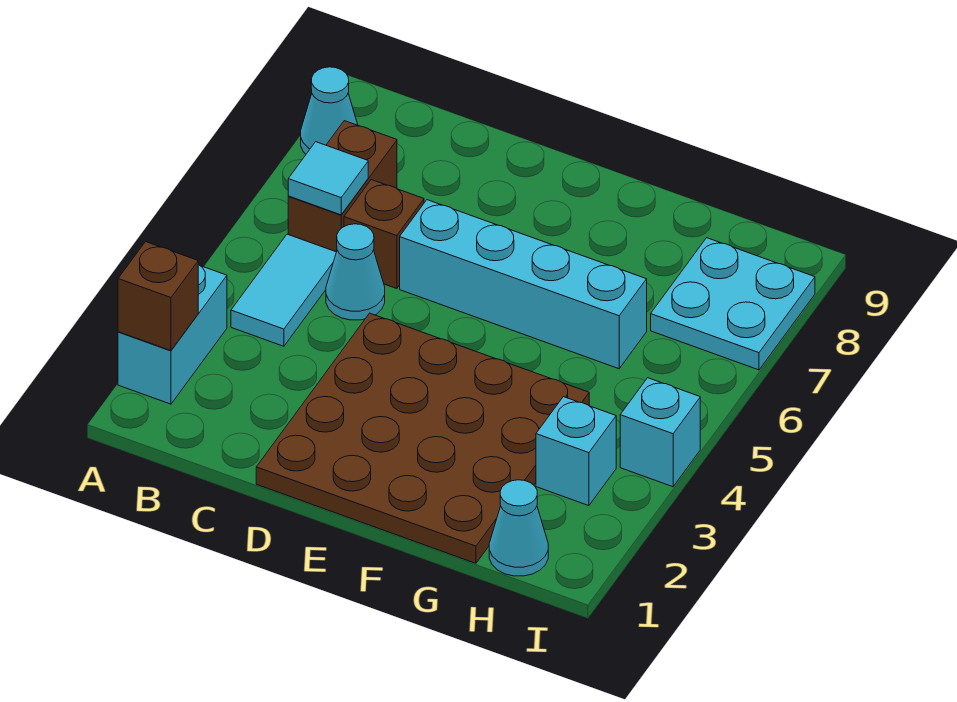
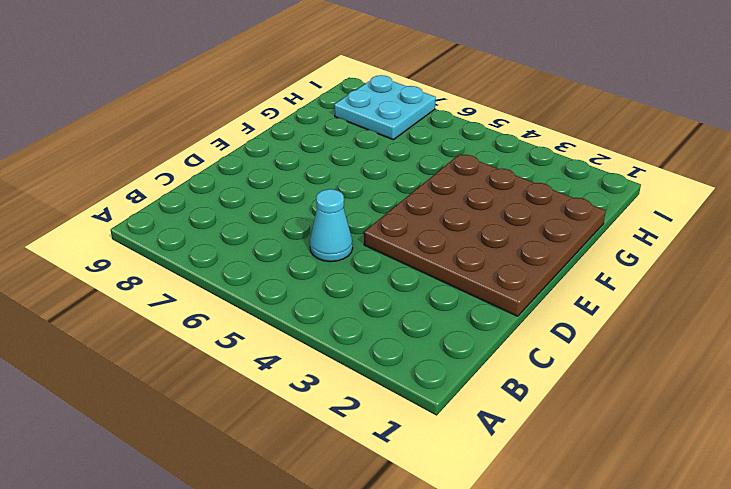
none -> cyan brick A2:A3 level 1
none -> cyan cone A8 level 1
none -> cyan tile B4:B5 level 1

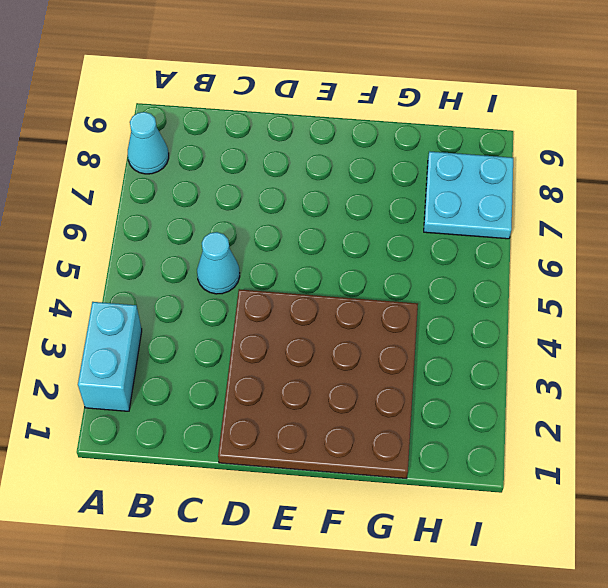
none -> cyan tile B4:B5 level 1
none -> brown brick B6:B7 level 1
none -> brown brick C6 level 1

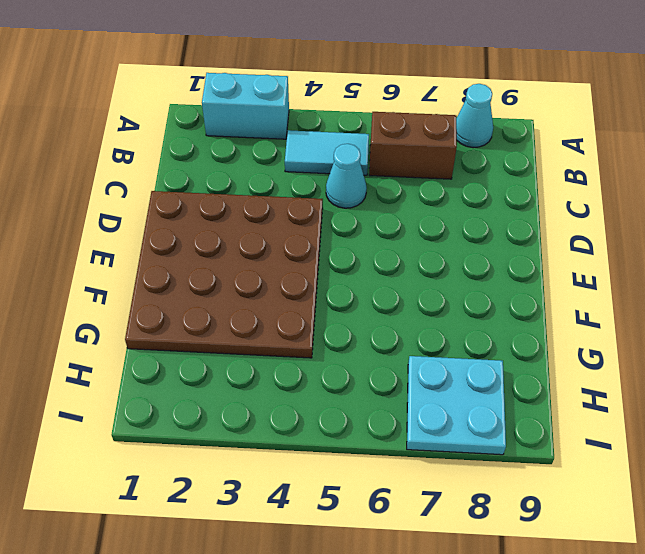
none -> brown brick C6 level 1
none -> cyan brick D6:G6 level 1
none -> cyan cone H1 level 1

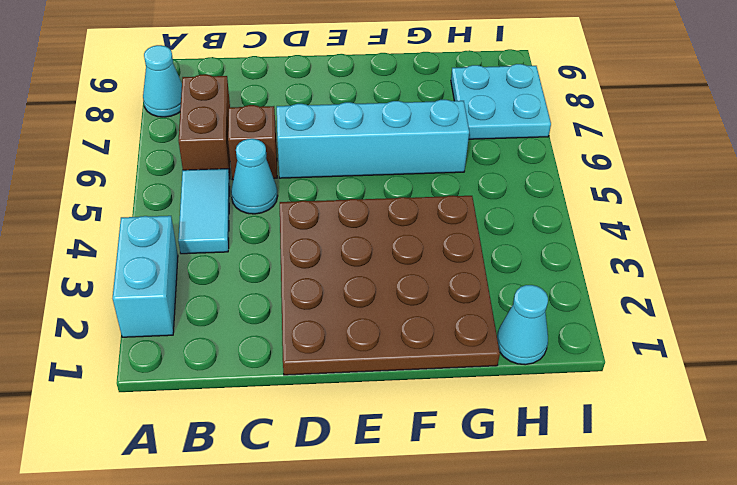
none -> cyan brick H3 level 1
none -> cyan brick I4 level 1
none -> brown brick A2 level 2

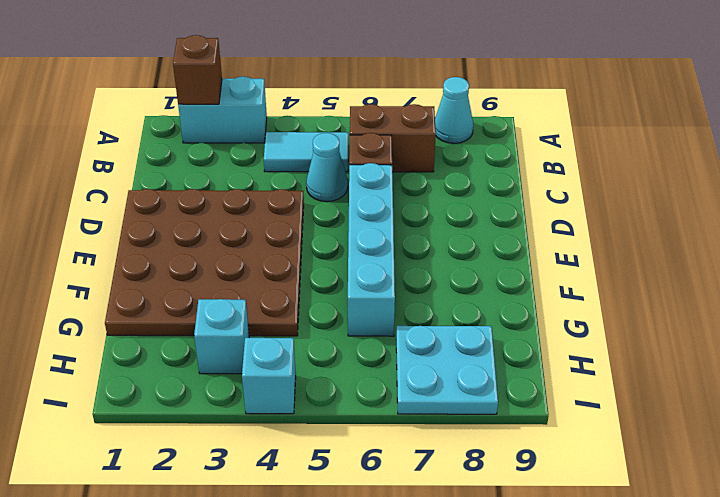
none -> cyan cone H1 level 1
none -> cyan tile B6 level 2

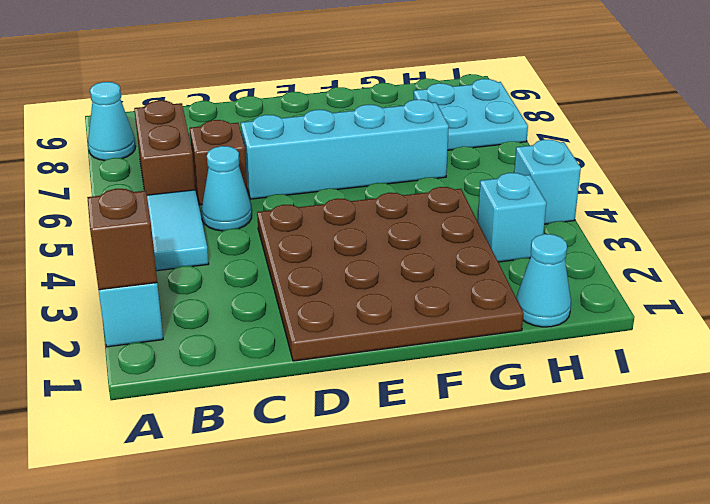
none -> cyan tile B6 level 2

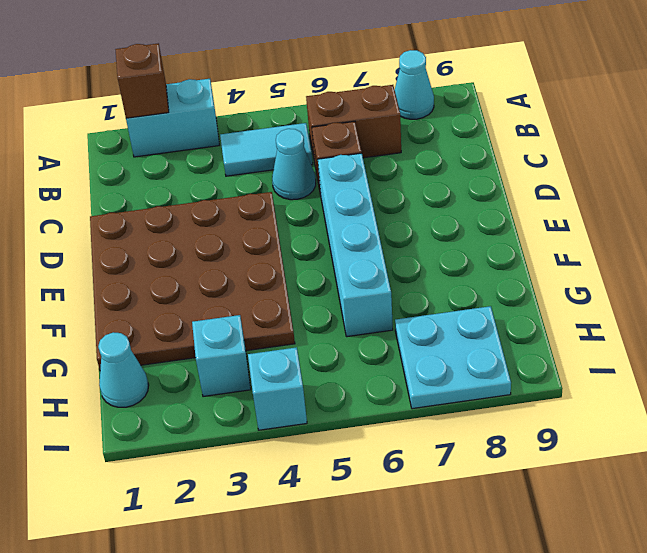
none -> cyan tile B6 level 2

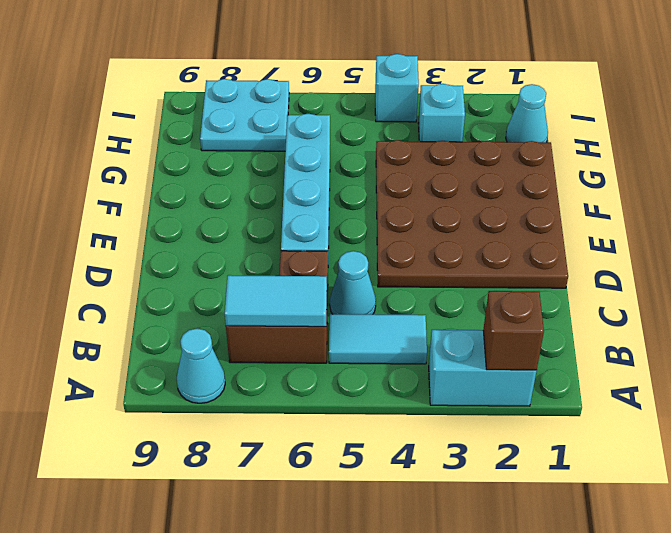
cyan tile B6:B7 level 2 -> cyan tile B6 level 2

